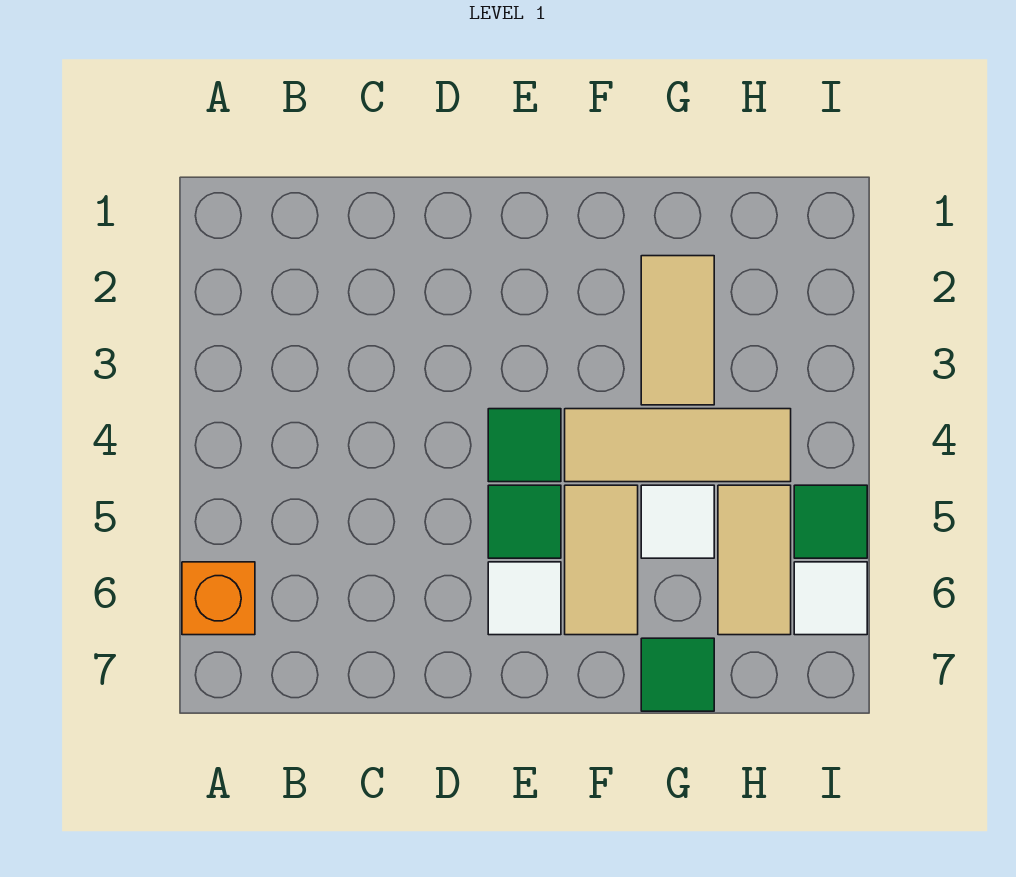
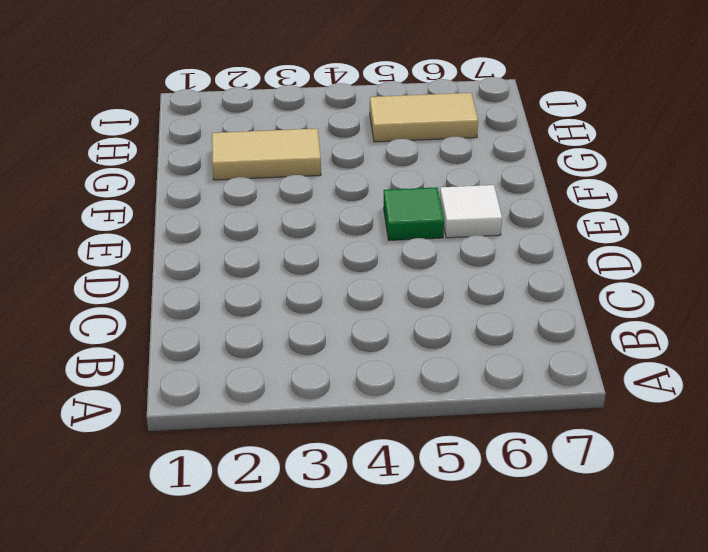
none -> orange brick A6 level 1
none -> green tile E4 level 1
none -> tan tile F4:H4 level 1

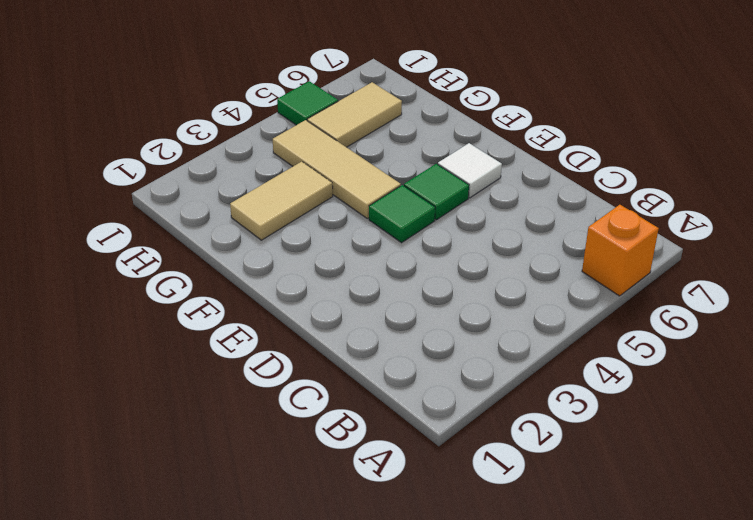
none -> tan tile F5:F6 level 1
none -> white tile G5 level 1
none -> green tile G7 level 1

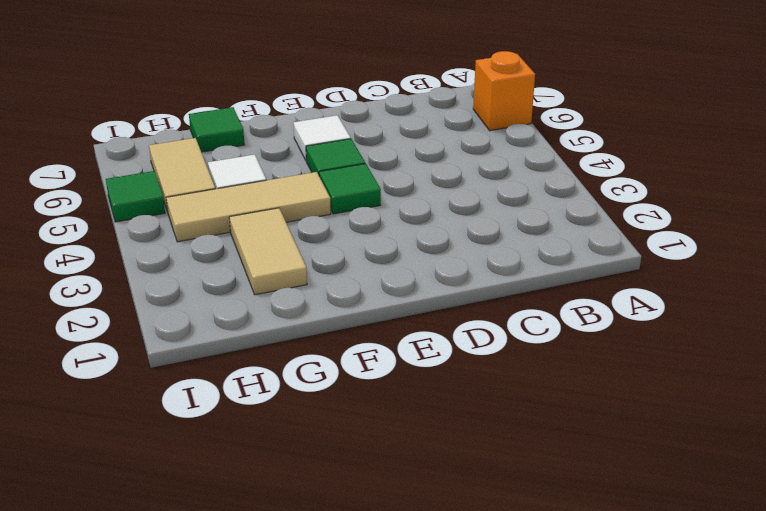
none -> tan tile F5:F6 level 1
none -> white tile I6 level 1

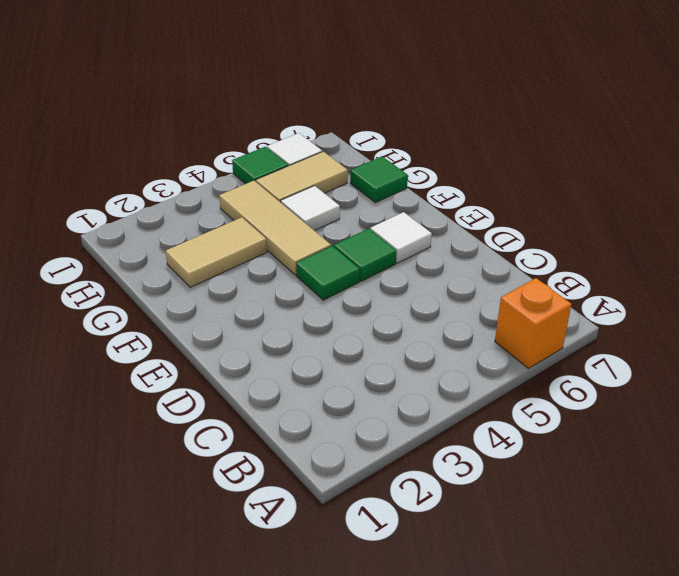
none -> tan tile F5:F6 level 1

